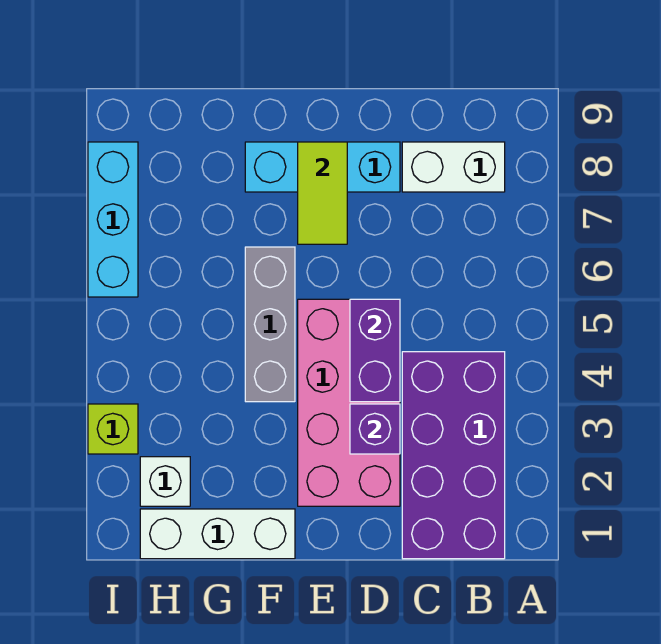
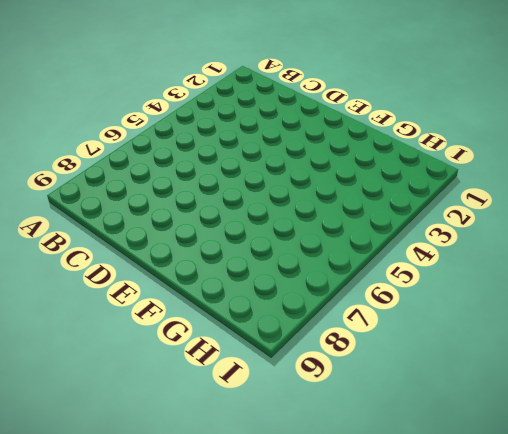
none -> purple brick B1:C4 level 1
none -> white brick B8:C8 level 1
none -> pink brick D2:E5 level 1

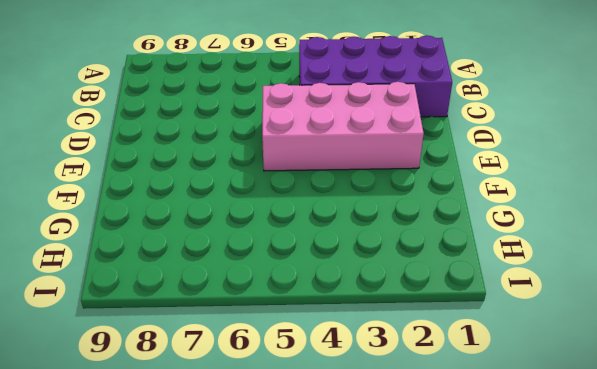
none -> white brick B8:C8 level 1
none -> cyan brick D8:F8 level 1
none -> white brick F1:H1 level 1

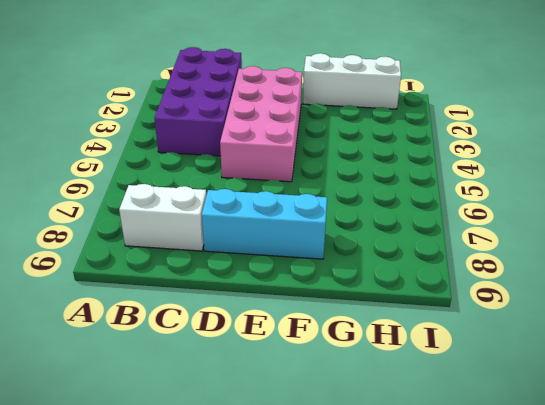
none -> grey brick F4:F6 level 1
none -> white brick H2 level 1
none -> lime brick I3 level 1

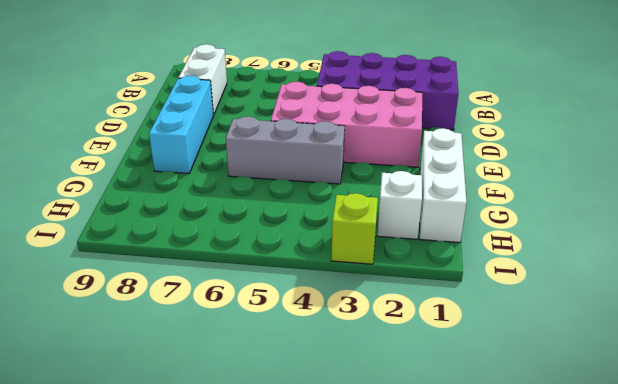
none -> cyan brick I6:I8 level 1
none -> purple brick D3 level 2
none -> purple brick D4:D5 level 2

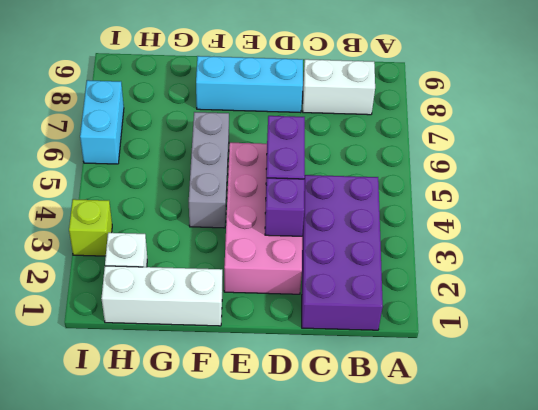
cyan brick I6:I7 level 1 -> cyan brick I6:I8 level 1
none -> lime tile E7:E8 level 2

